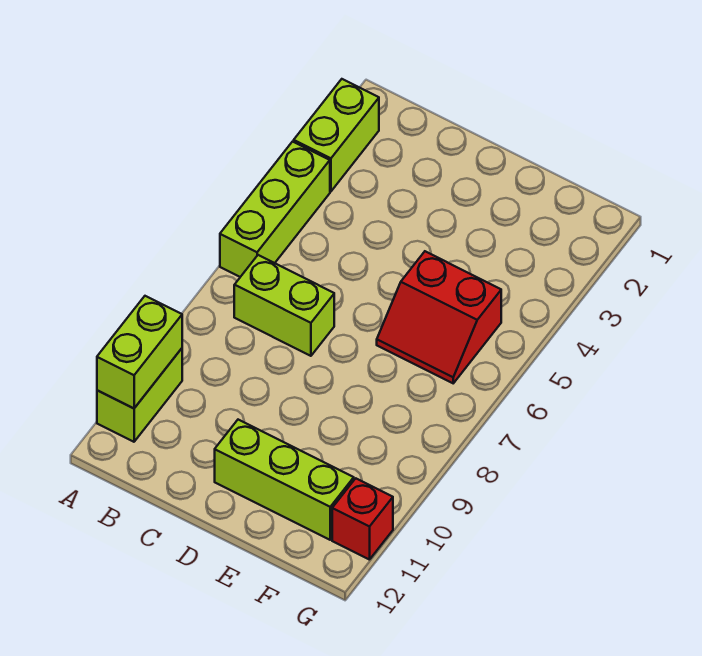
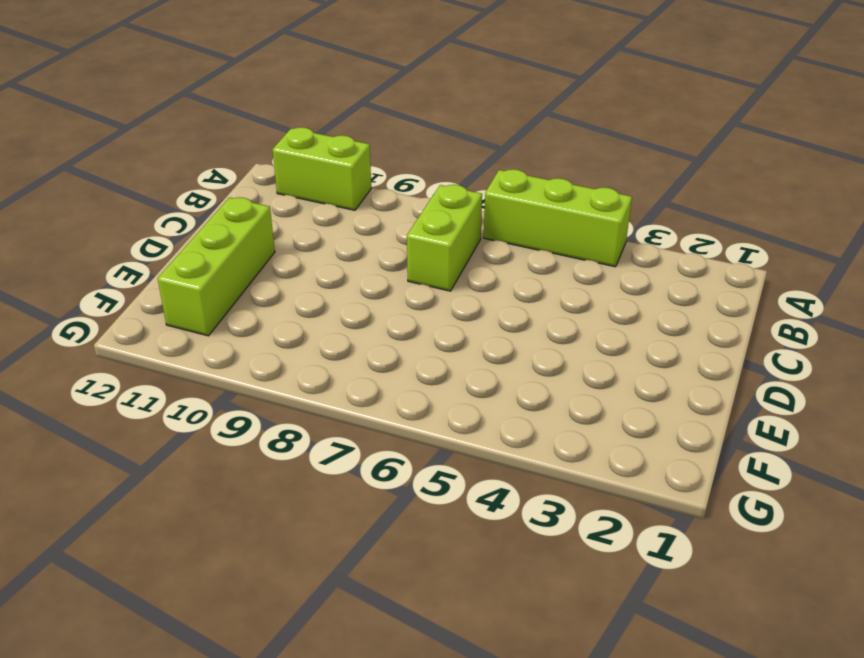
none -> lime brick A2:A3 level 1
none -> red slope E5:F6 level 1 top 5

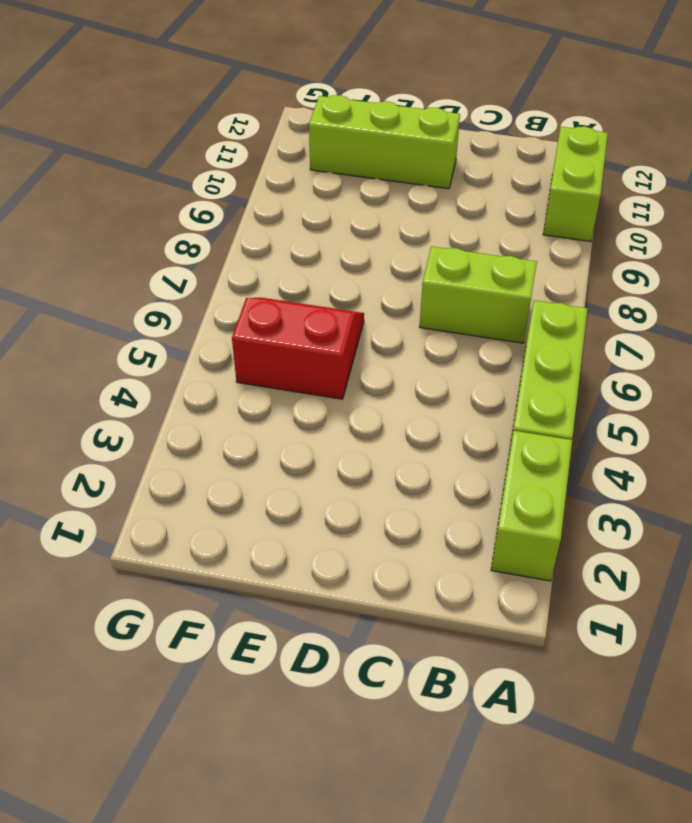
none -> red brick G11 level 1
none -> lime brick A10:A11 level 2

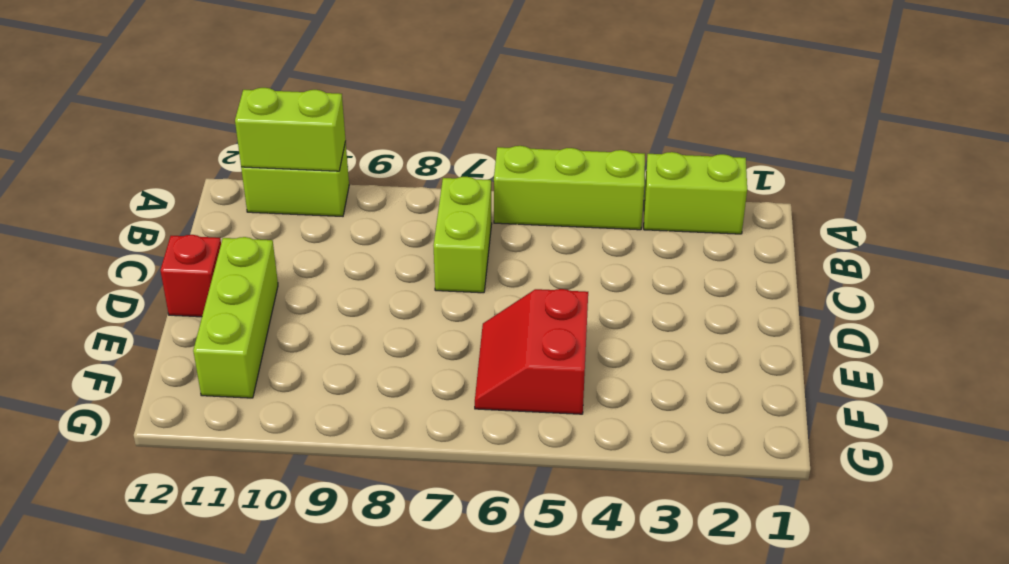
red brick D12 level 1 -> red brick G11 level 1

